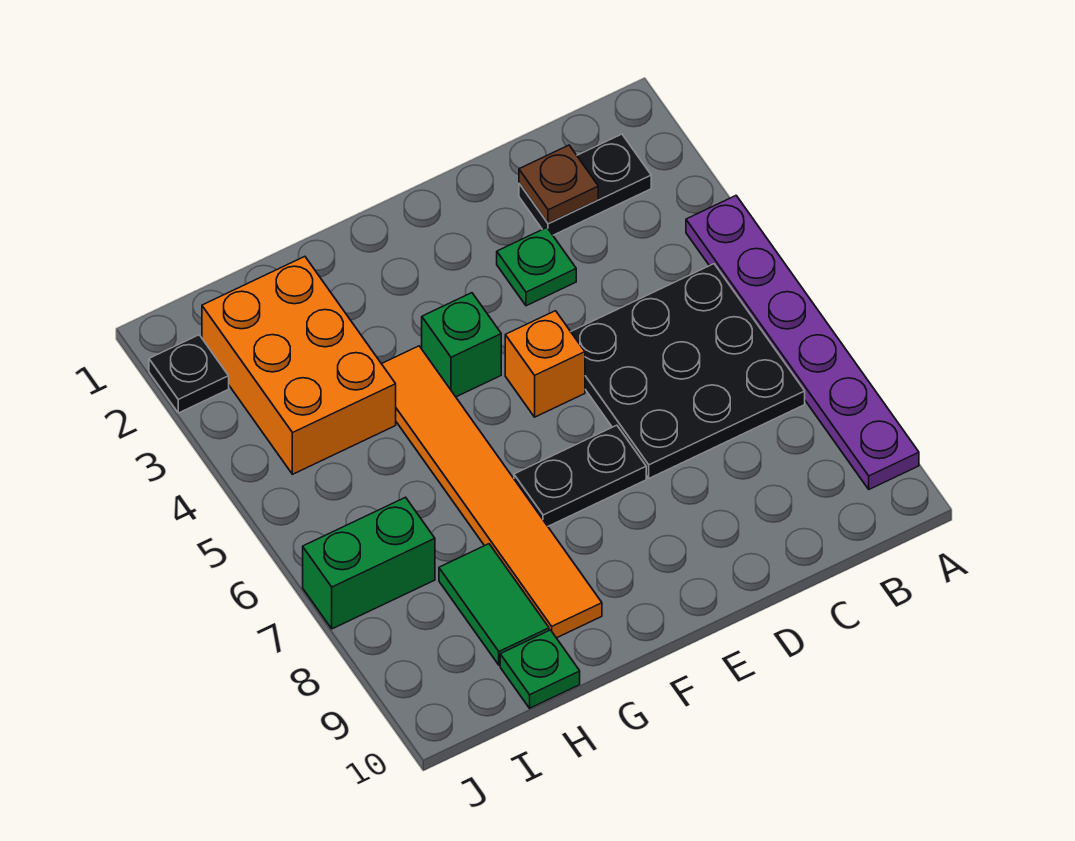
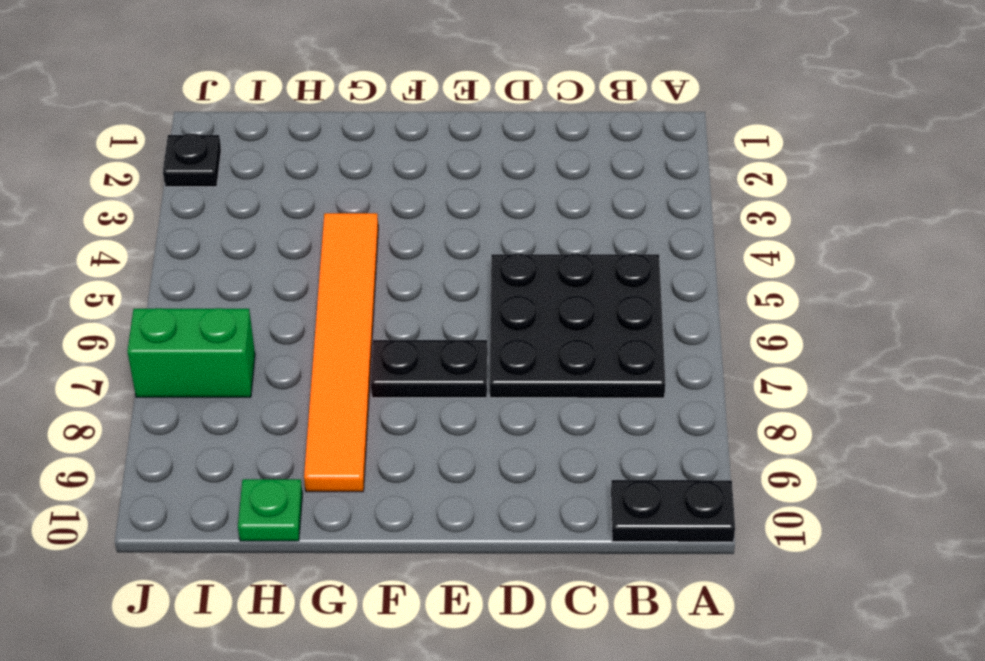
black plate A10:B10 level 1 -> black plate B2:C2 level 1
none -> purple plate A4:A9 level 1
none -> green plate D3 level 1
none -> orange brick E5 level 1

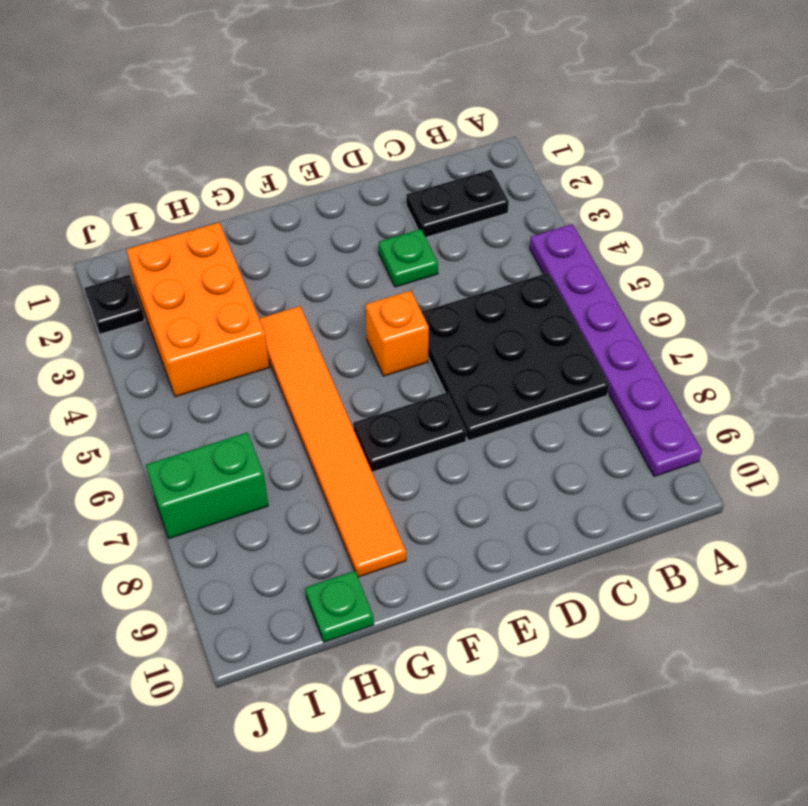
none -> green brick F4 level 1
none -> green tile H8:H9 level 1
none -> brown plate C2 level 2

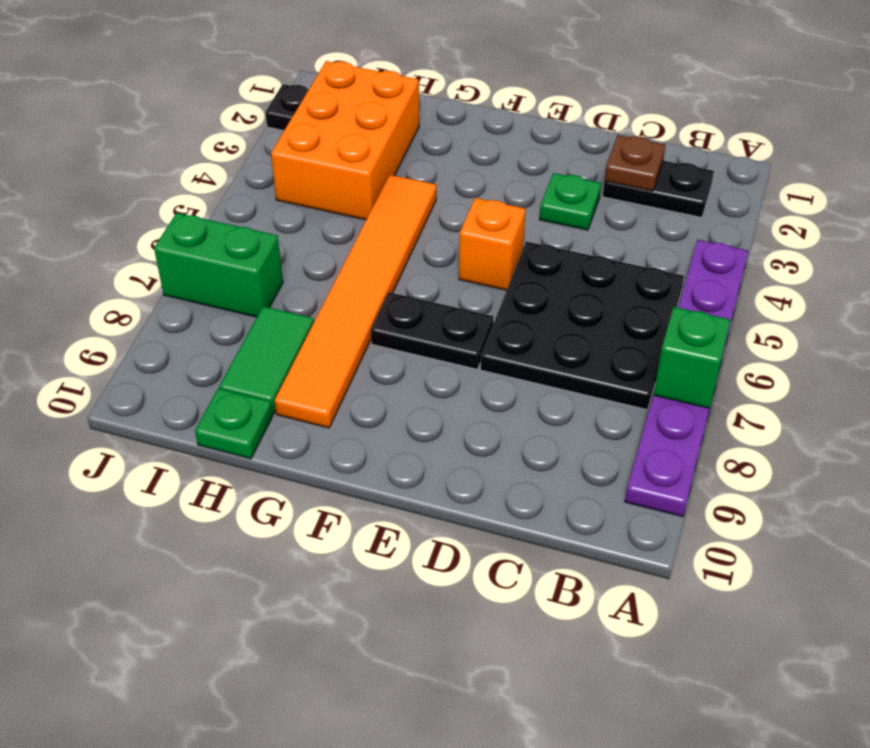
green brick A7 level 2 -> green brick F4 level 1

